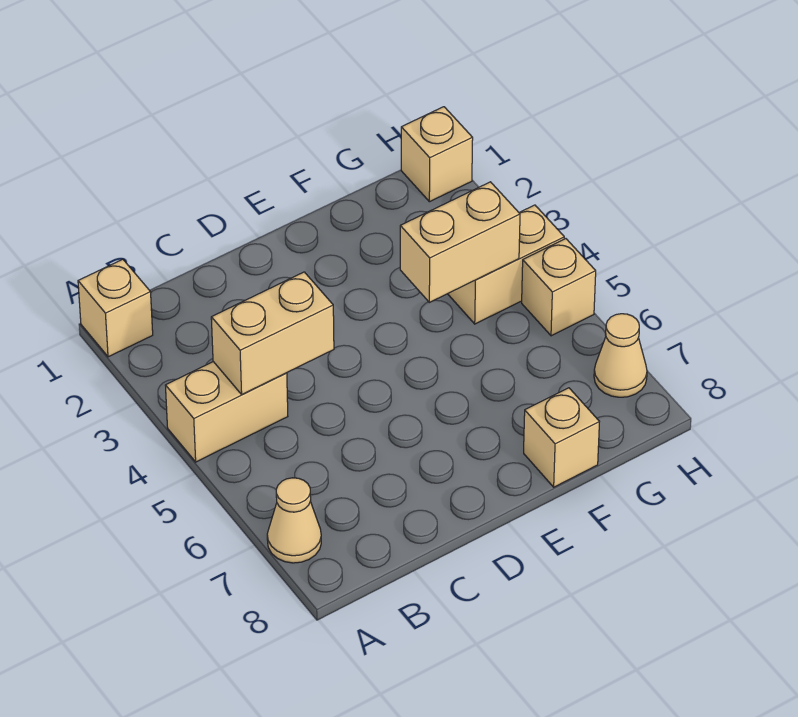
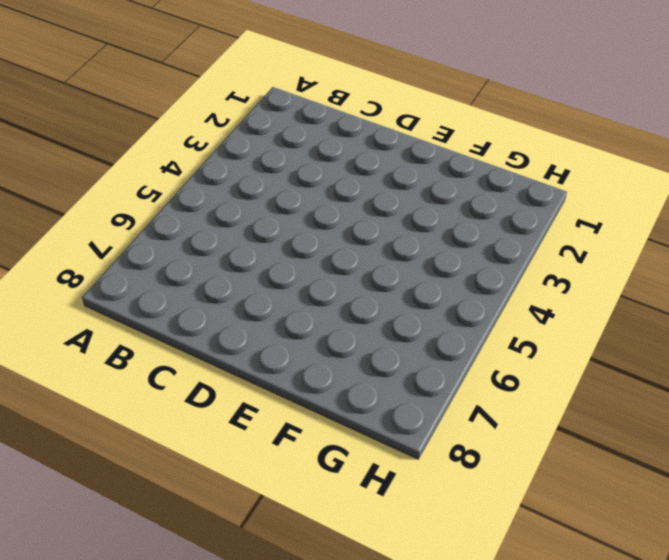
none -> tan brick A1 level 1
none -> tan brick A4:B4 level 1

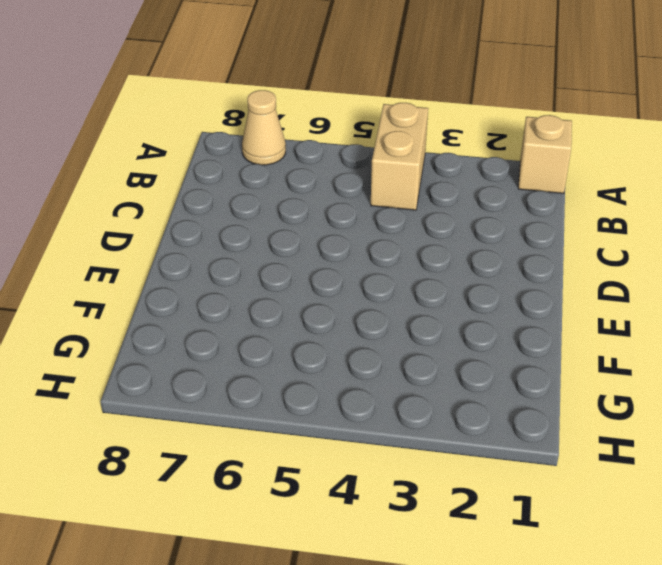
none -> tan brick F8 level 1
none -> tan brick G4:H4 level 1

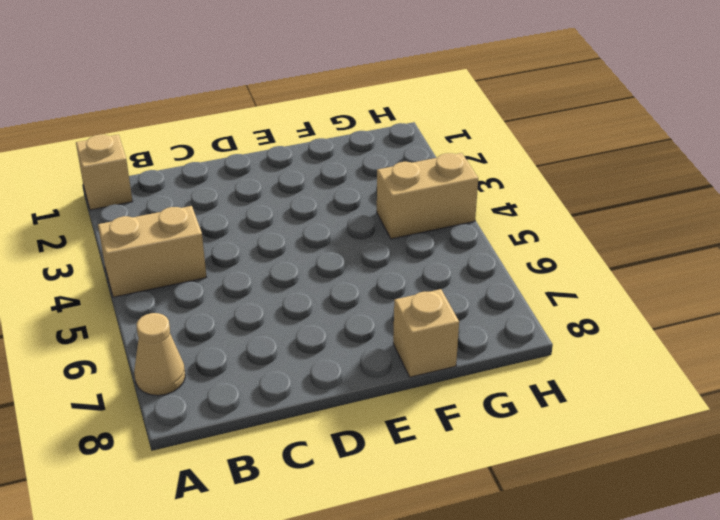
none -> tan brick H1 level 1
none -> tan brick H5 level 1

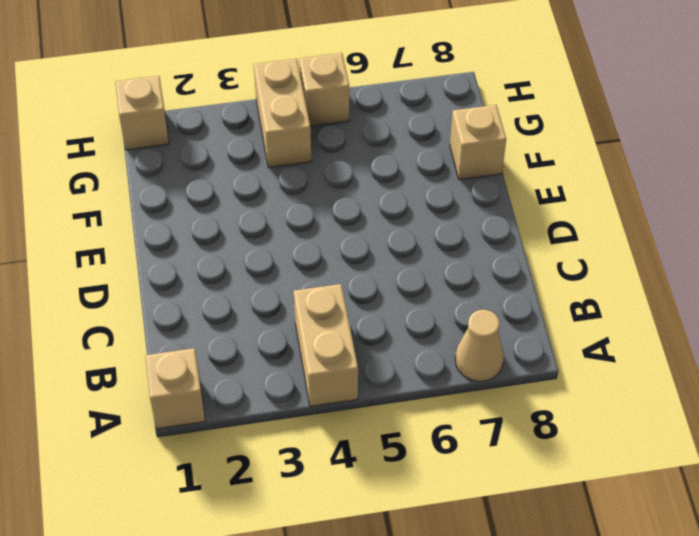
none -> tan cone H7 level 1
none -> tan brick B4:C4 level 2

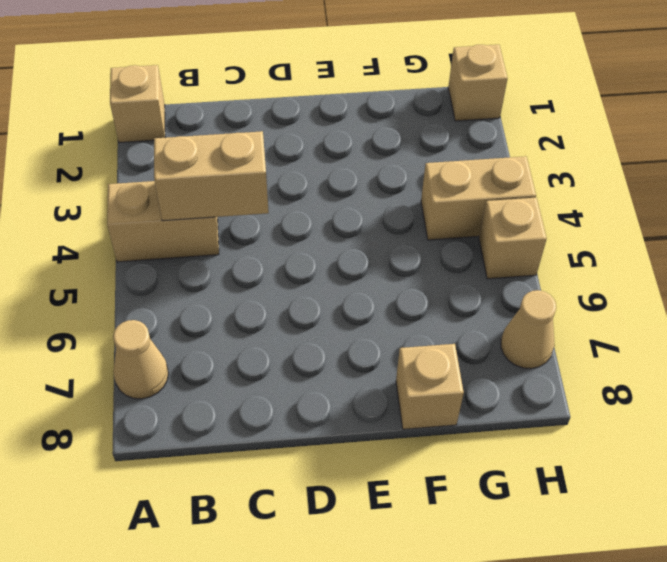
none -> tan brick F4:G4 level 2

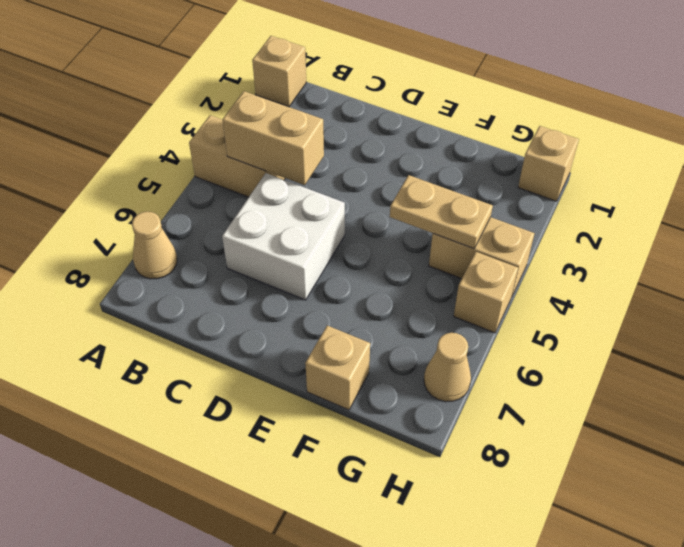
white brick C5:D6 level 1 -> none
tan plate F4:G4 level 2 -> tan brick F4:G4 level 2

